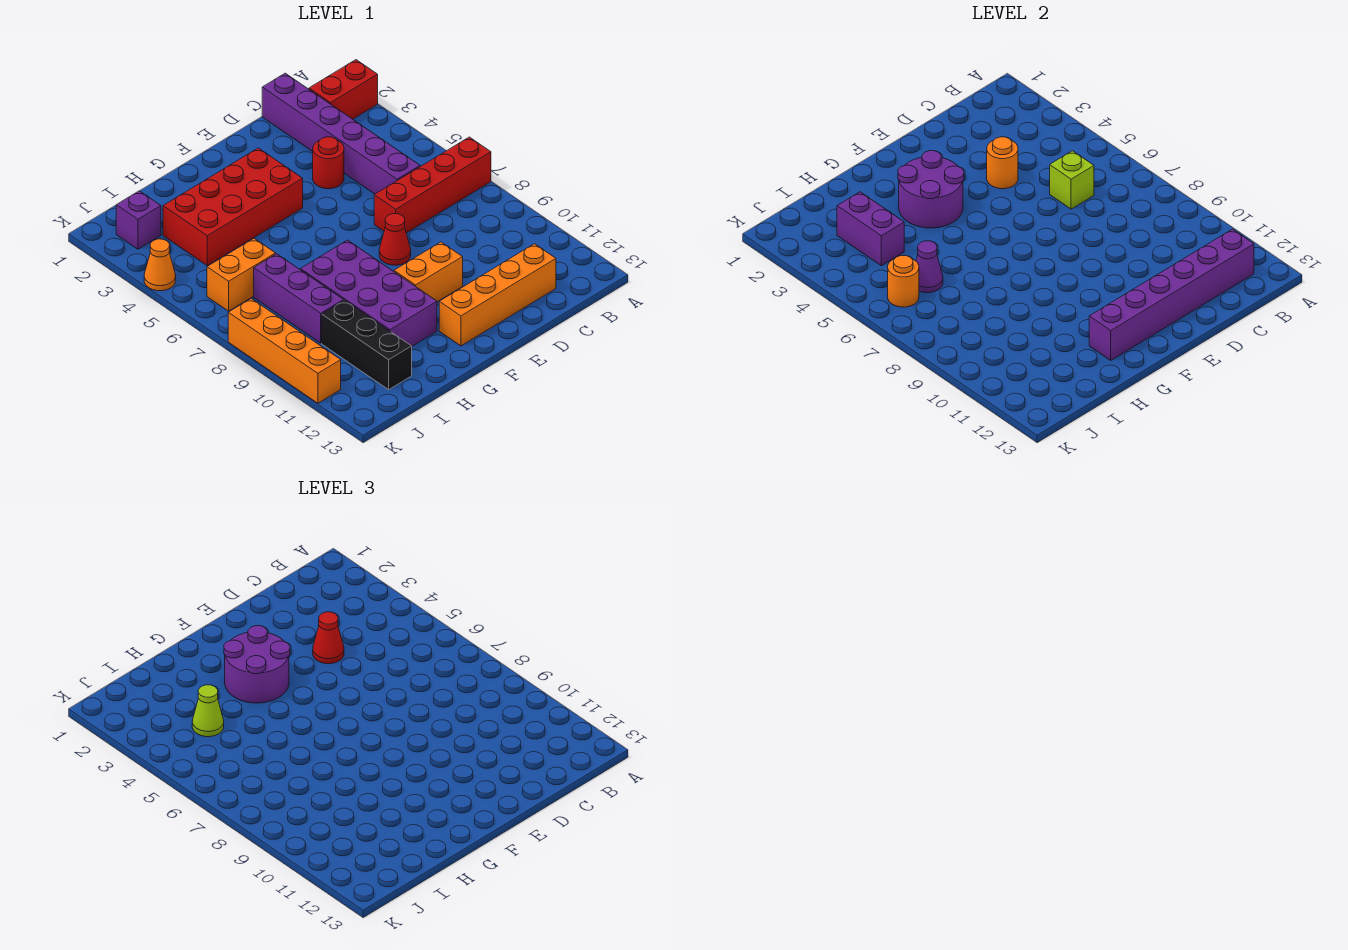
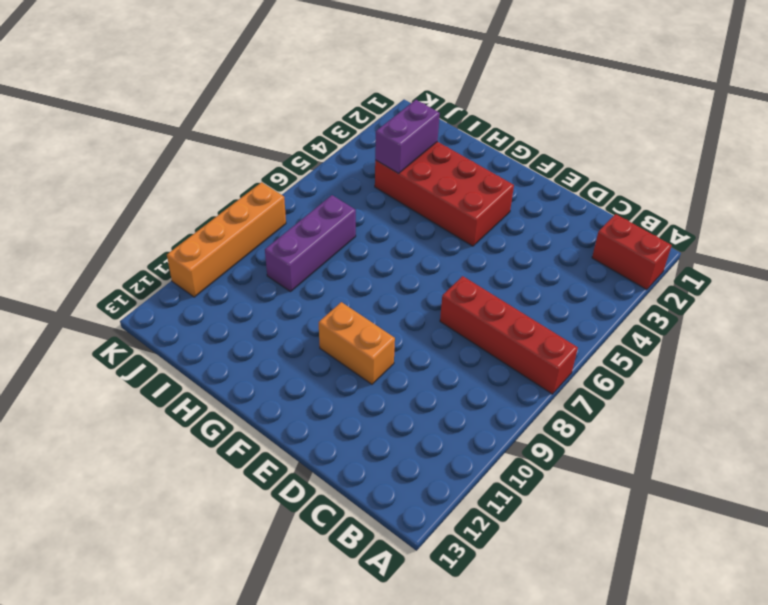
none -> purple brick C1:C6 level 1
none -> orange brick C12:F12 level 1
none -> red round brick D4 level 1

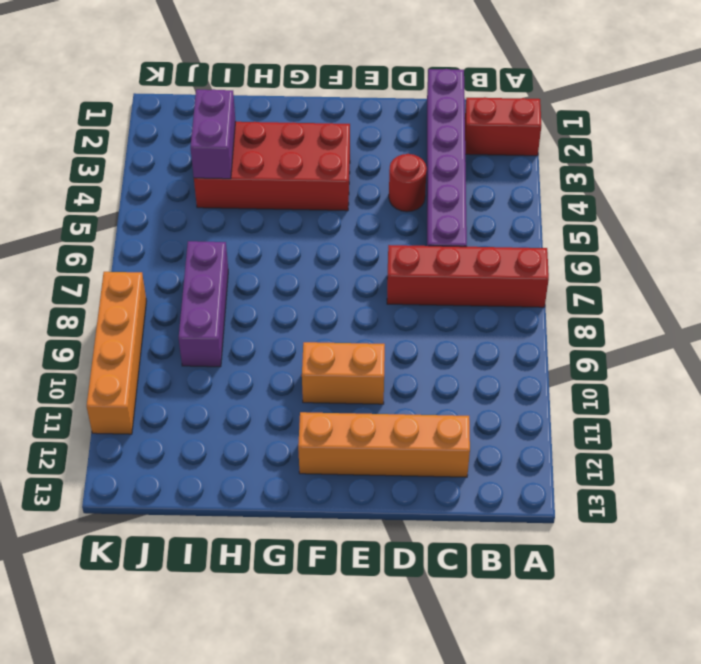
none -> red cone E8 level 1
none -> purple brick G8:H11 level 1
none -> orange brick I6:J6 level 1

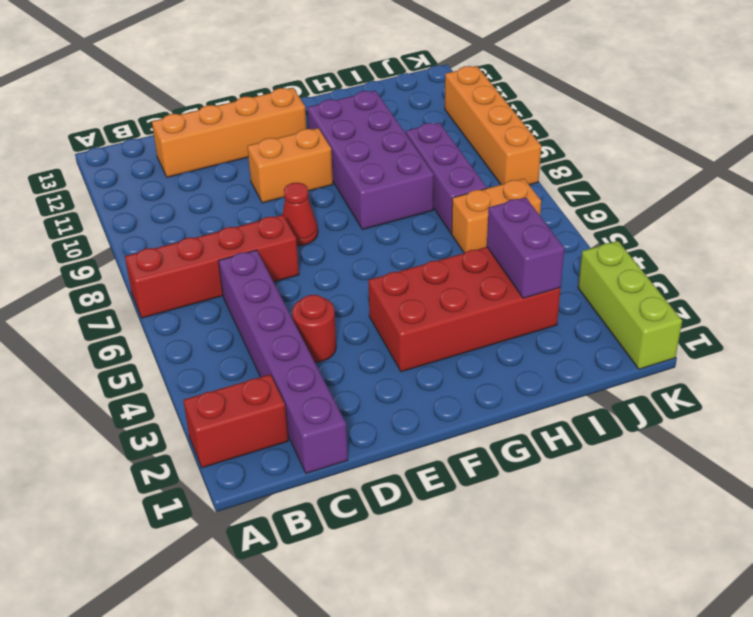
lime brick K1:K3 level 1 -> none
none -> black brick I10:I12 level 1
none -> purple brick J2 level 1
none -> orange cone K4 level 1

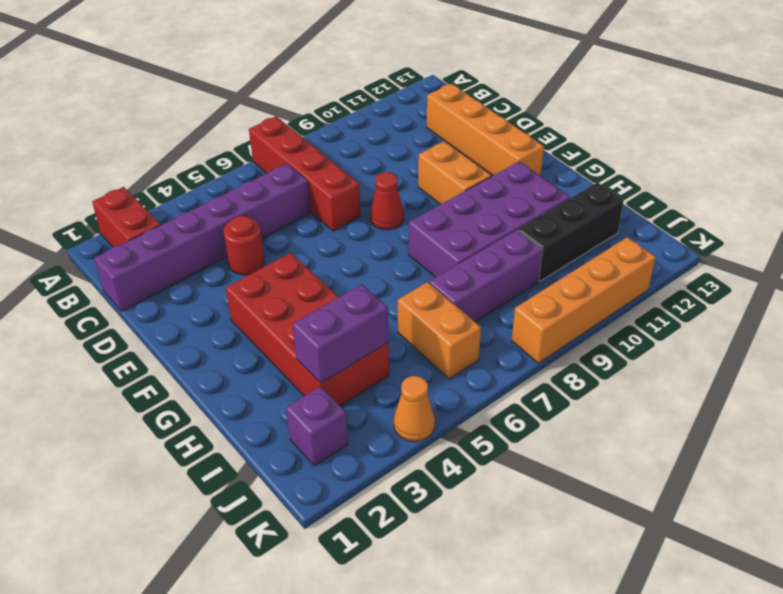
none -> purple brick B12:G12 level 2
none -> lime brick C6 level 2
none -> orange round brick D4 level 2

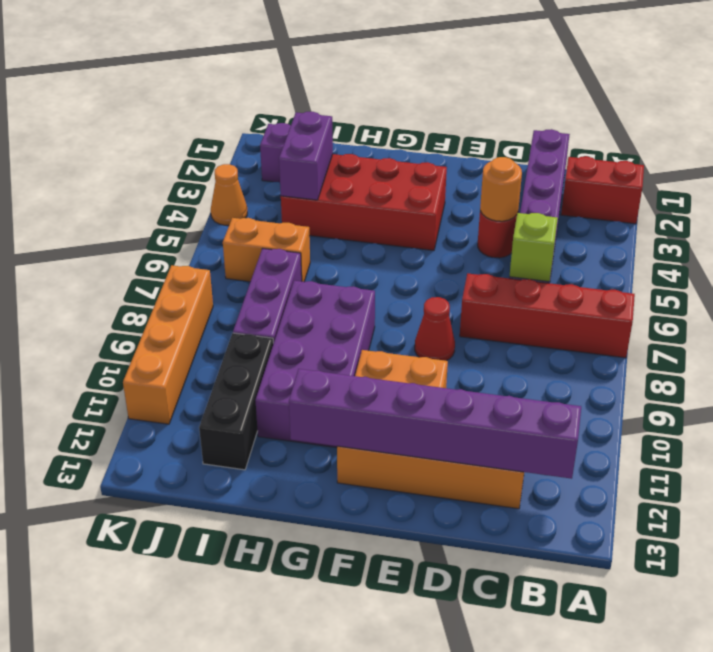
none -> purple round brick F3:G4 level 2
none -> purple cone I6 level 2
none -> orange round brick J6 level 2

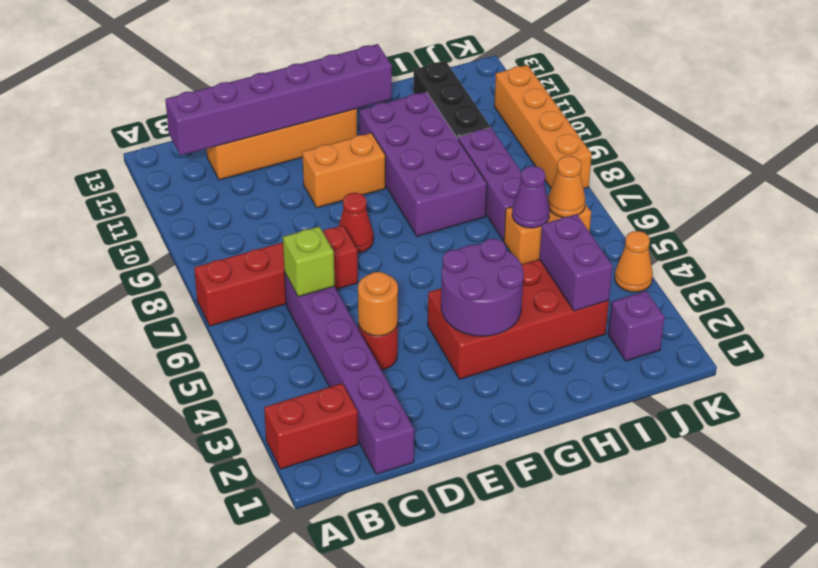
orange cone J6 level 2 -> orange round brick J6 level 2
none -> red cone D4 level 3
none -> purple round brick F3:G4 level 3
none -> lime cone I4 level 3

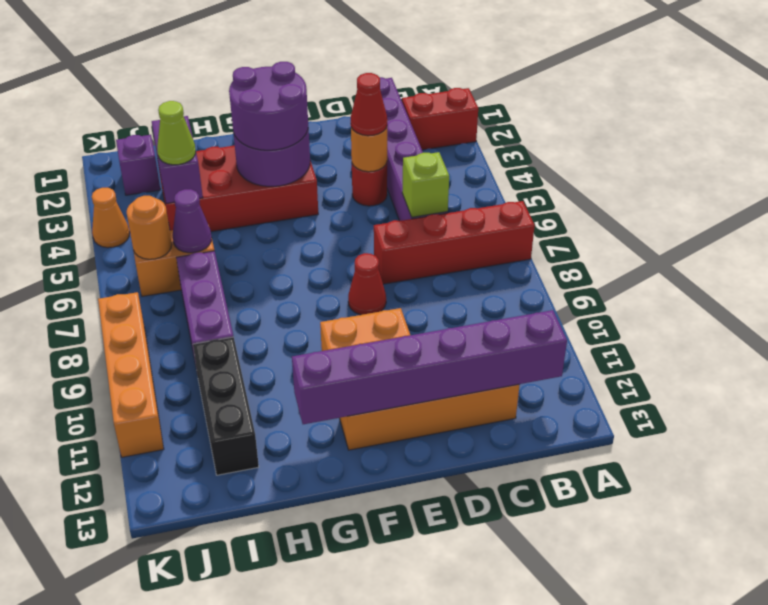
none -> purple brick G8:H11 level 1

